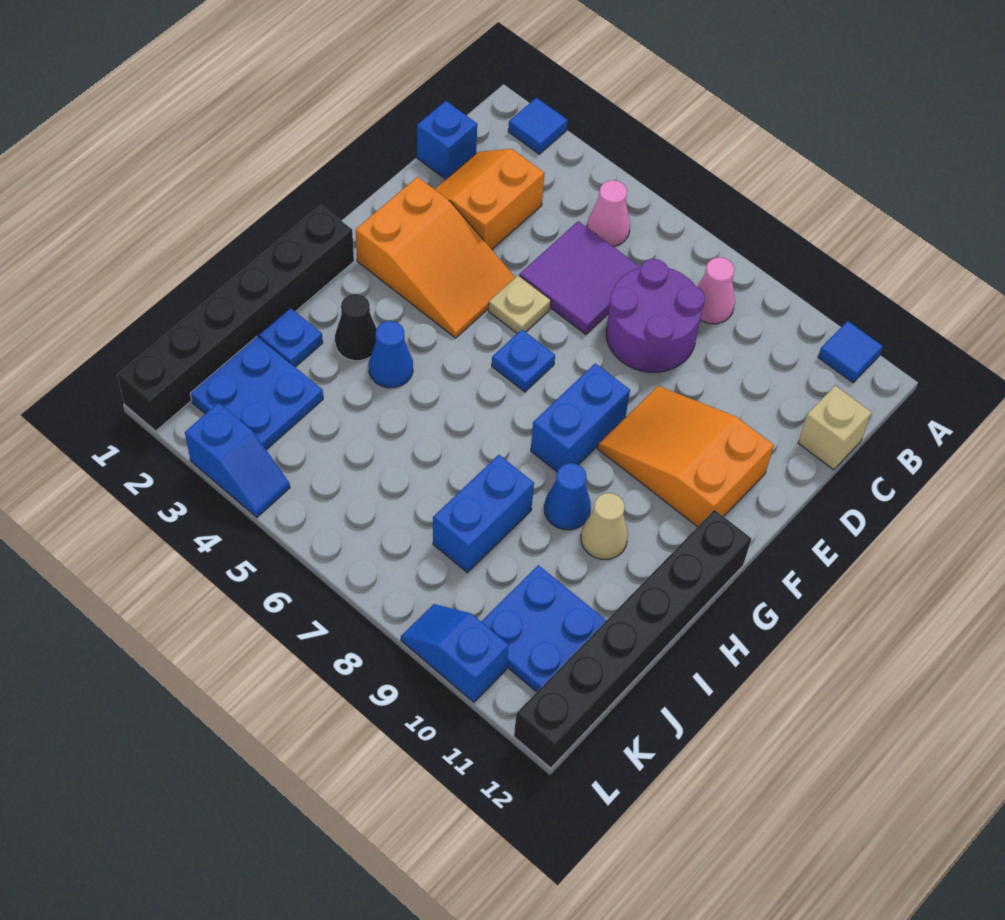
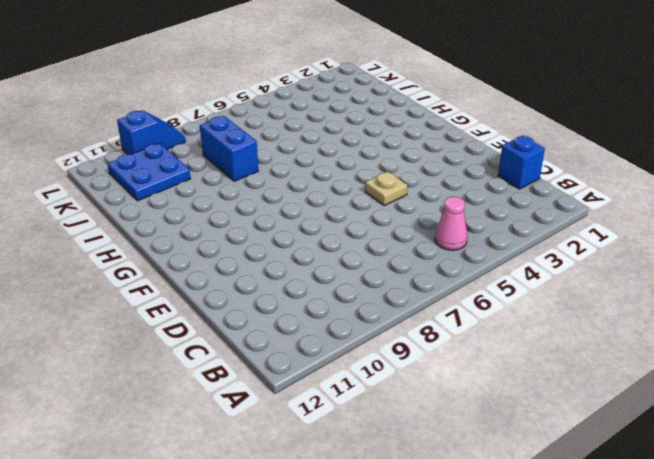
none -> blue tile A2 level 1
none -> blue tile A11 level 1
none -> pink cone B8 level 1

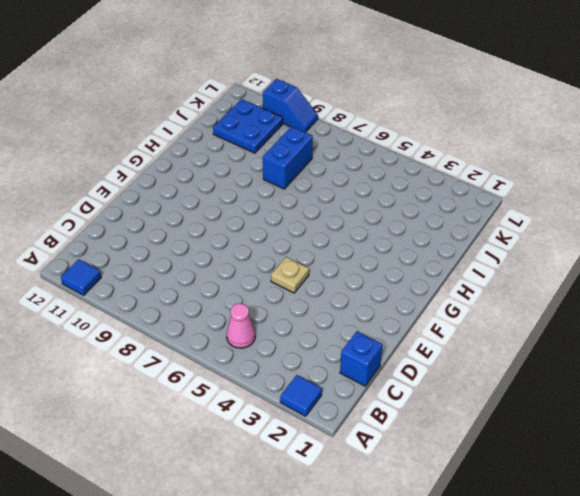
none -> pink cone B8 level 1
none -> orange slope C2:D3 level 1 top 3
none -> purple tile C5:D6 level 1

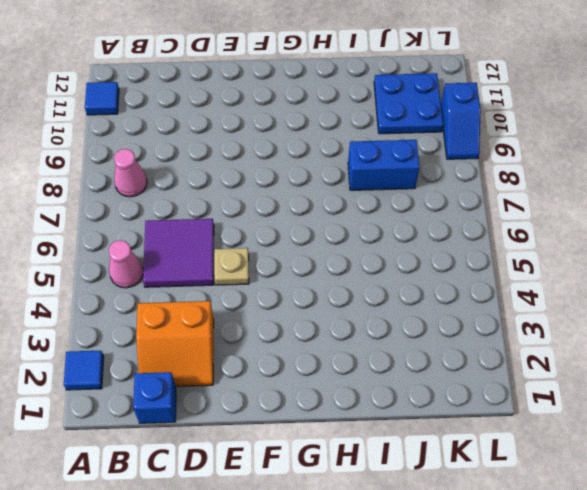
none -> purple round brick C7:D8 level 1
none -> tan brick C12 level 1
none -> orange slope E2:F4 level 1 top 2

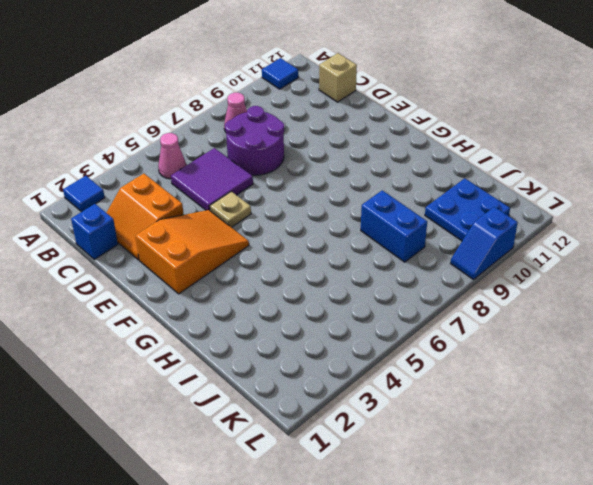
none -> orange slope E9:F11 level 1 top 11
none -> blue plate F6 level 1
none -> blue brick F8:G8 level 1

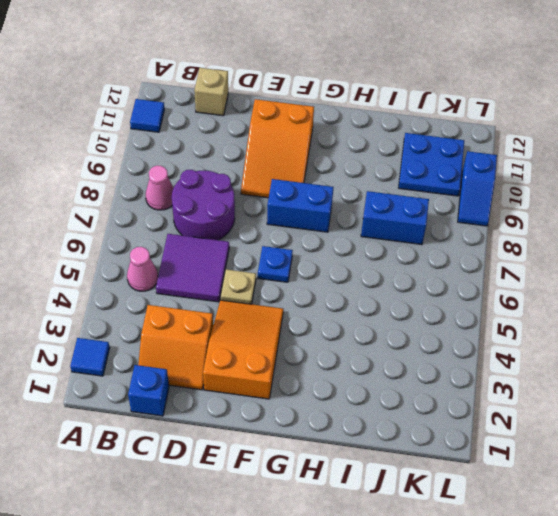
none -> black brick G1:L1 level 1
none -> black brick G12:L12 level 1
none -> black cone H3 level 1

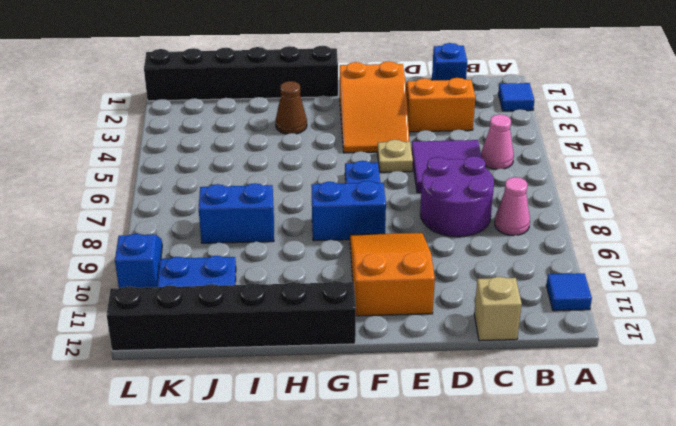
brown cone H3 level 1 -> black cone H3 level 1
none -> blue cone H4 level 1
none -> blue cone H9 level 1
none -> tan cone H10 level 1

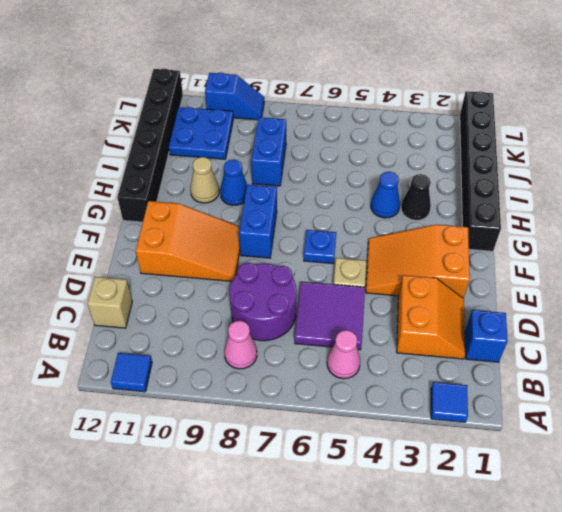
none -> blue plate I2 level 1
none -> blue plate J2:K3 level 1
none -> blue slope L3:L4 level 1 top 3

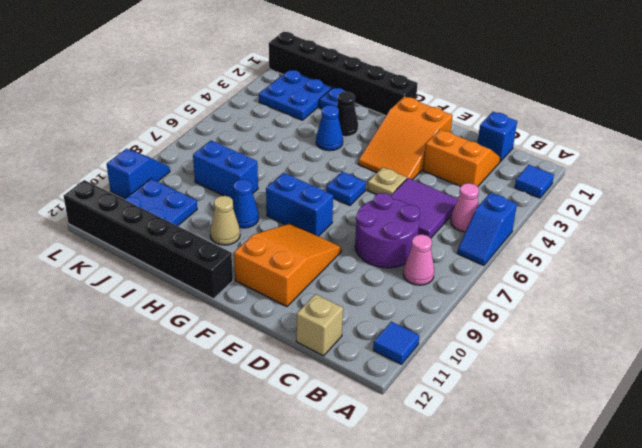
blue slope A5:A6 level 1 top 5 -> blue slope L3:L4 level 1 top 3

